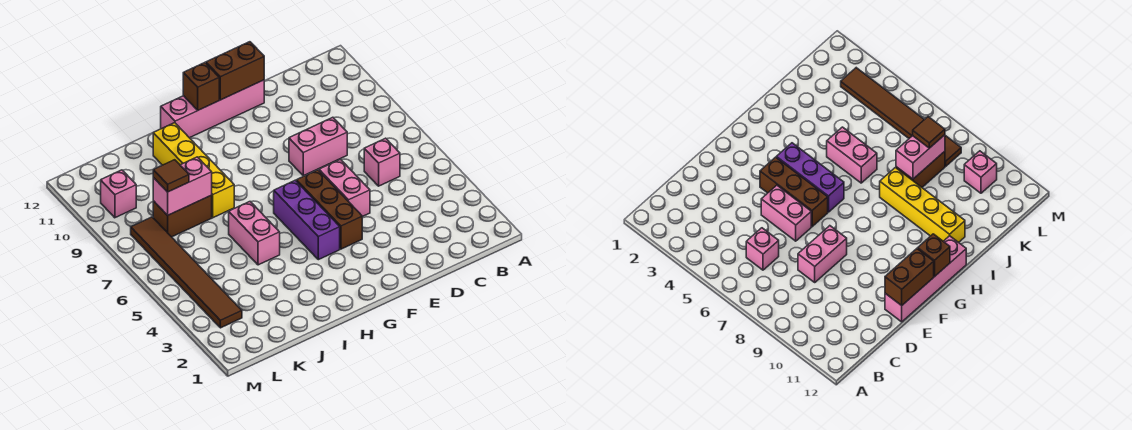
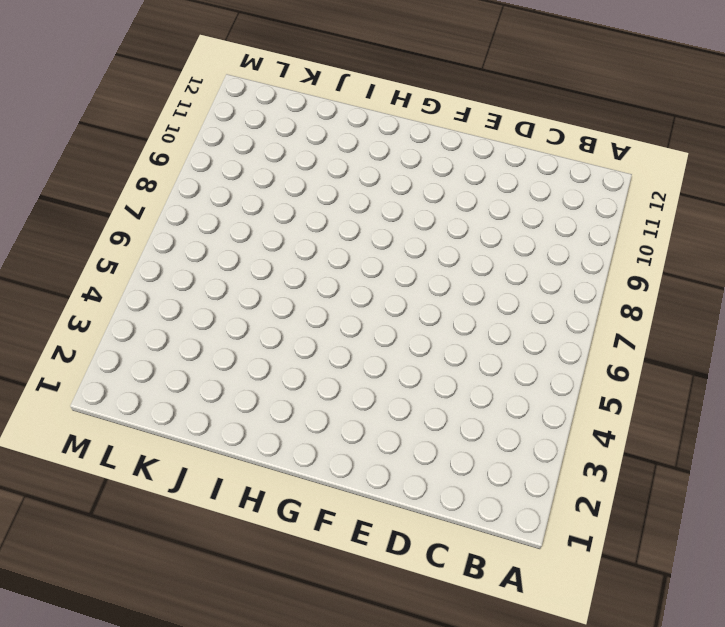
none -> pink brick C6 level 1
none -> pink brick D8:E8 level 1
none -> pink brick E5:E6 level 1

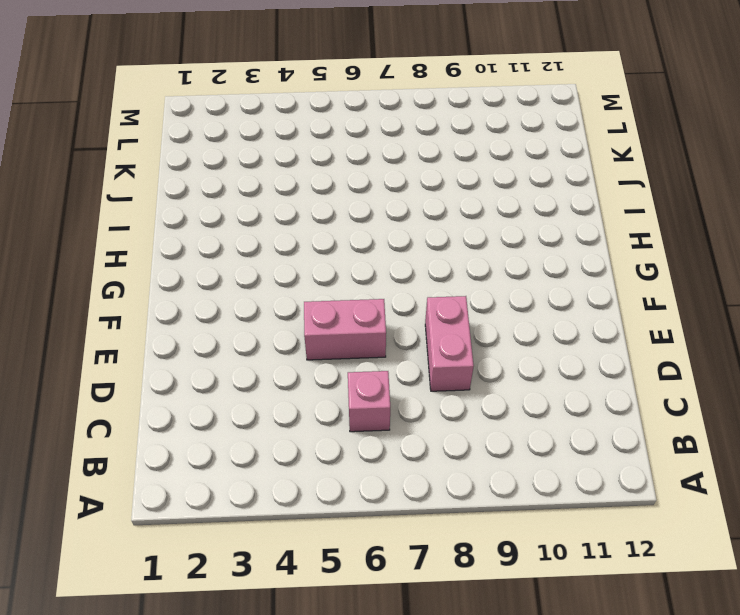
none -> pink brick E12:H12 level 1
none -> brown brick F4:F6 level 1
none -> purple brick G4:G6 level 1

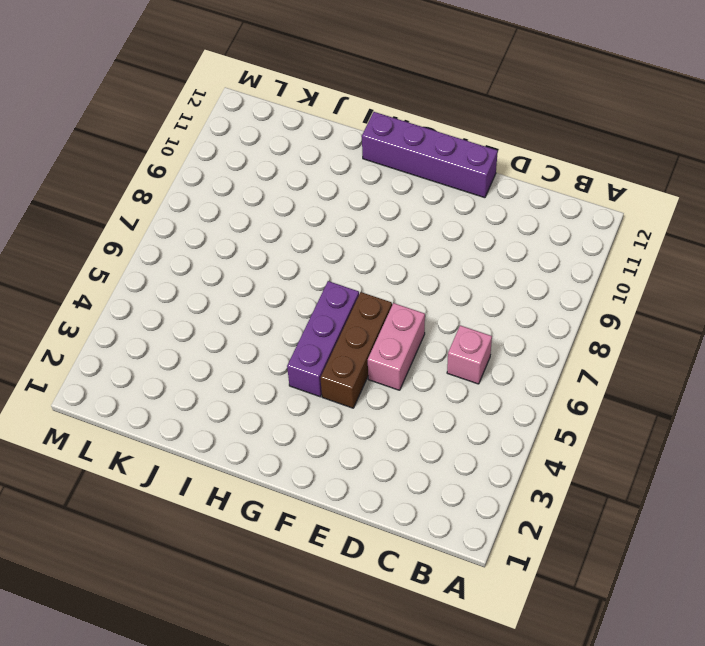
purple brick E12:H12 level 1 -> pink brick E12:H12 level 1
none -> pink brick D8:E8 level 1
none -> pink brick I5:I6 level 1
none -> yellow brick I8:I11 level 1

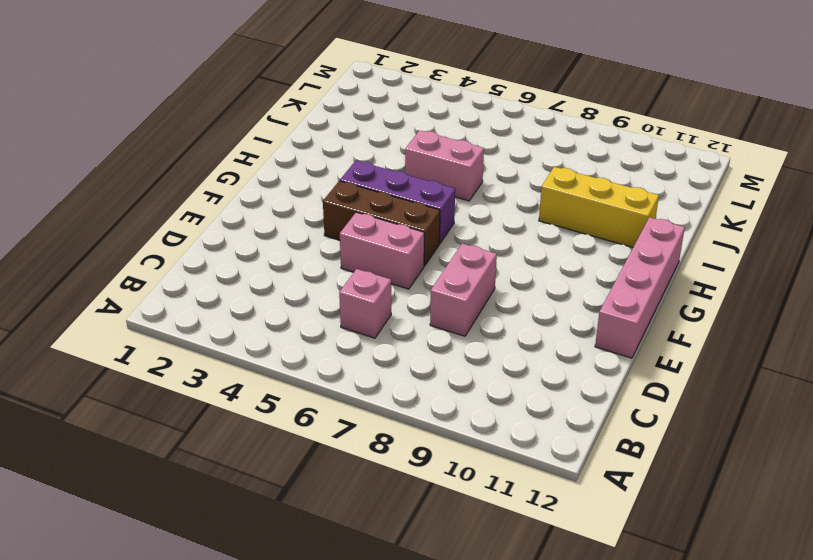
yellow brick I9:I11 level 1 -> yellow brick I8:I11 level 1
none -> brown brick J8:K8 level 1
none -> brown tile L3:L8 level 1
none -> pink brick L10 level 1

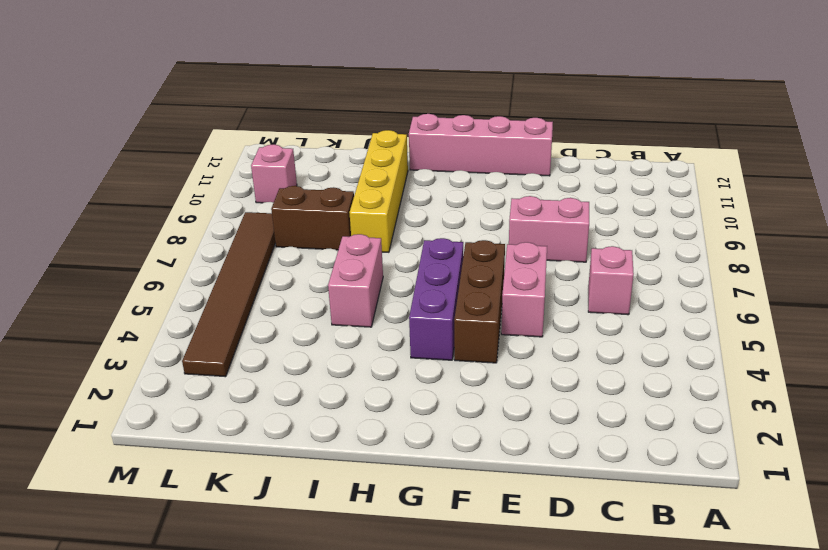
none -> brown brick E12:F12 level 2
none -> brown brick G12 level 2
none -> pink brick J8:K8 level 2

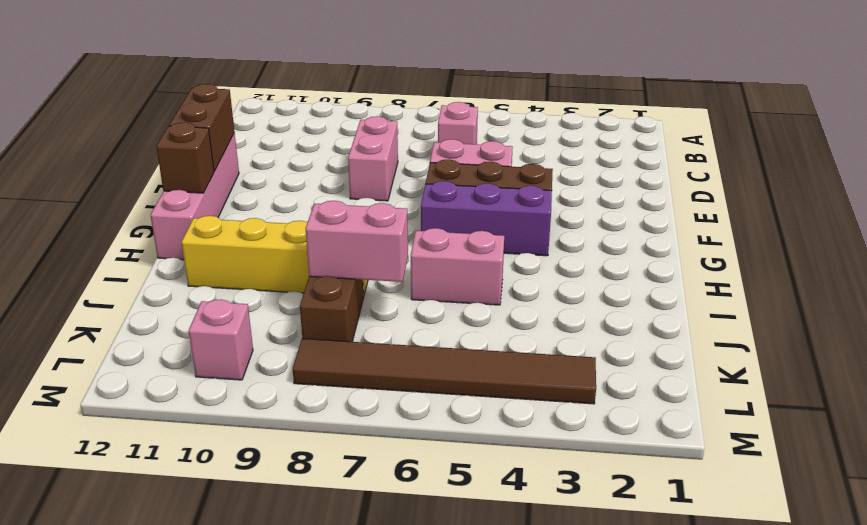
pink brick J7:J8 level 2 -> pink brick J8:K8 level 2
none -> brown tile K8 level 3

